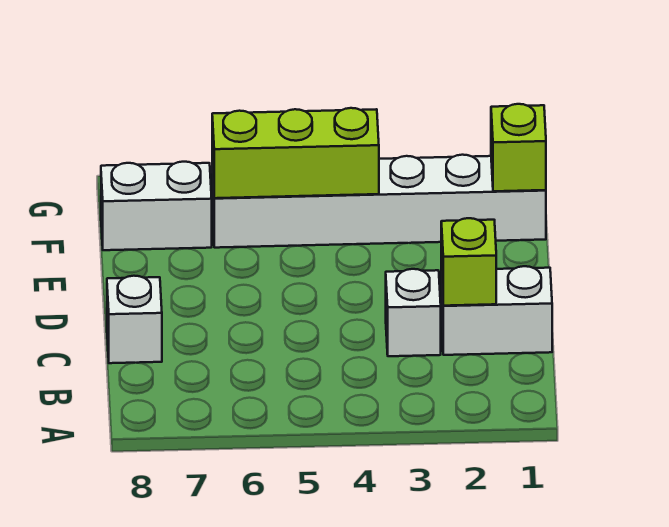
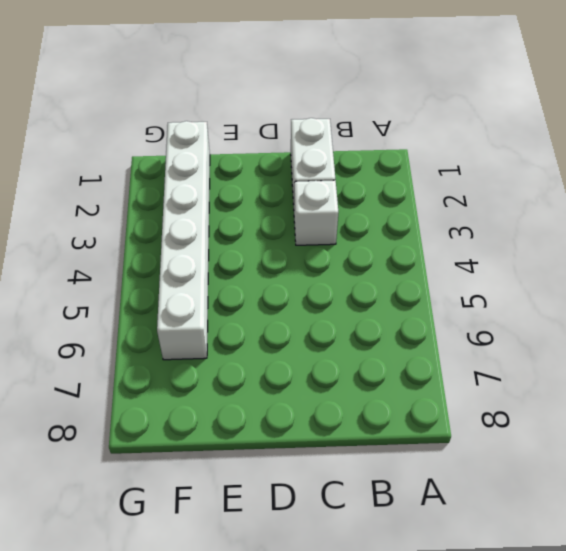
none -> white brick C8 level 1
none -> white brick F7:F8 level 1

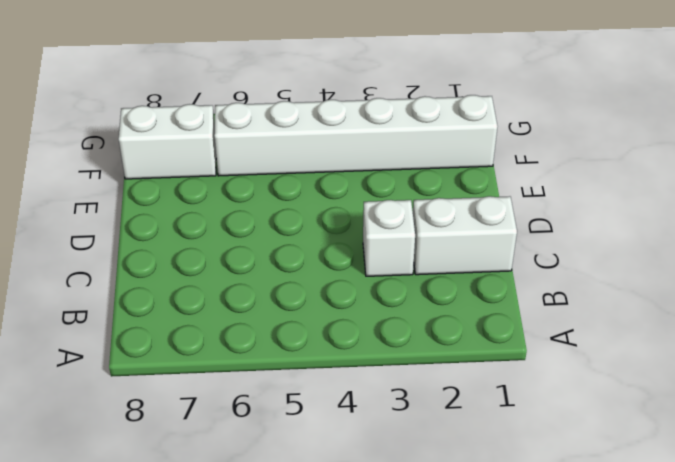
none -> white brick C8 level 1
none -> lime brick C2 level 2

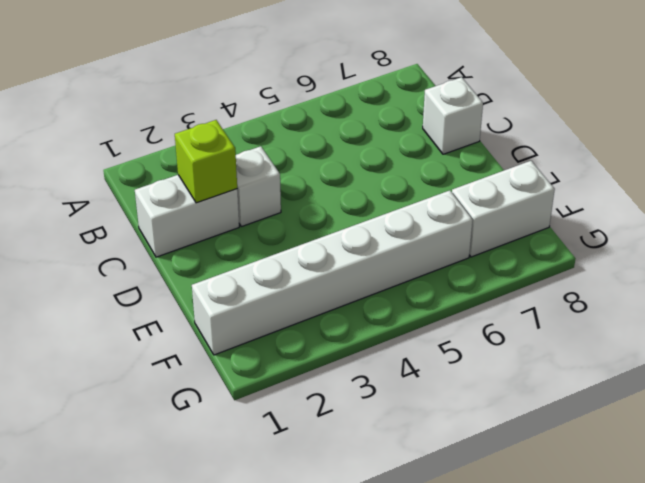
none -> lime brick F1 level 2
none -> lime brick F4:F6 level 2

